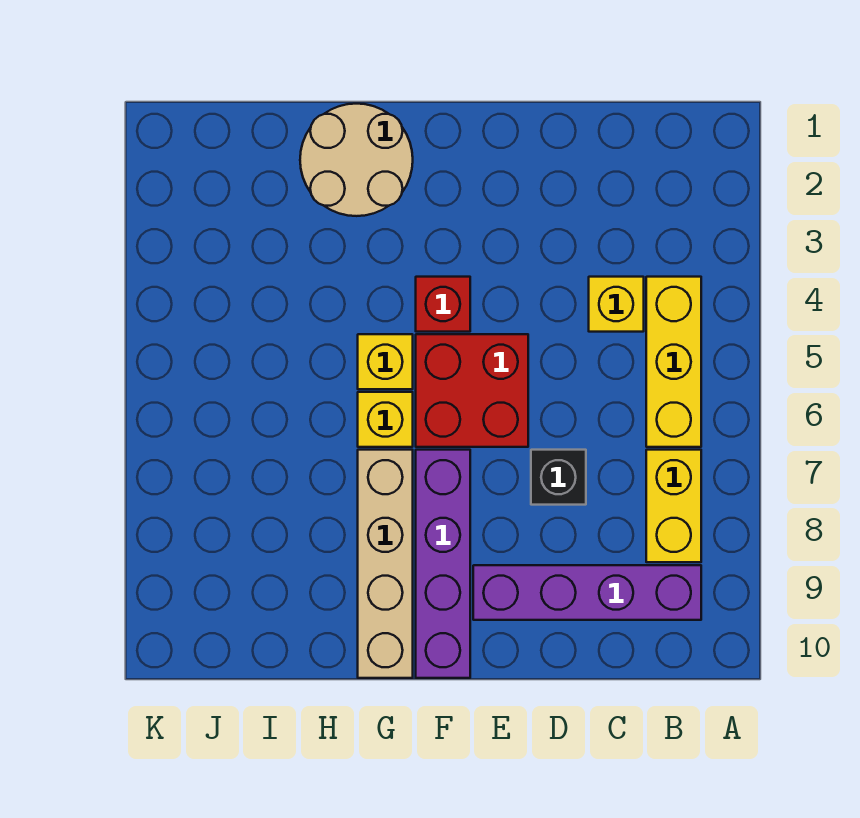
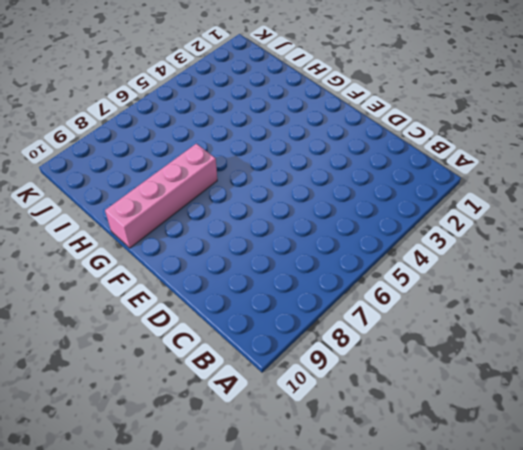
pink brick G7:G10 level 1 -> tan brick G7:G10 level 1
none -> yellow brick B4:B6 level 1
none -> yellow brick B7:B8 level 1
none -> purple brick B9:E9 level 1

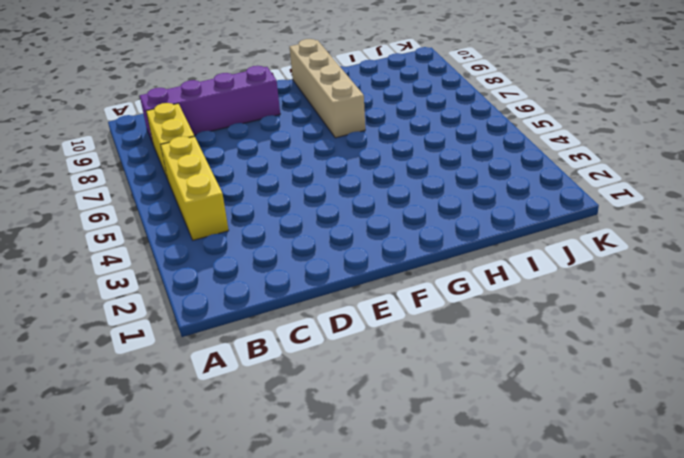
none -> yellow brick C4 level 1
none -> black brick D7 level 1
none -> red brick E5:F6 level 1

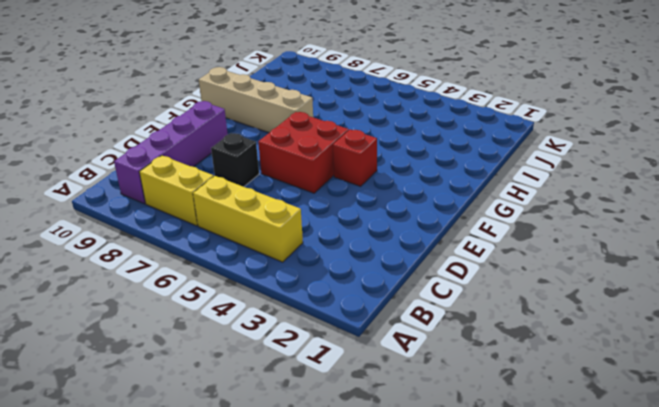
none -> yellow brick C4 level 1
none -> purple brick F7:F10 level 1
none -> tan round brick G1:H2 level 1

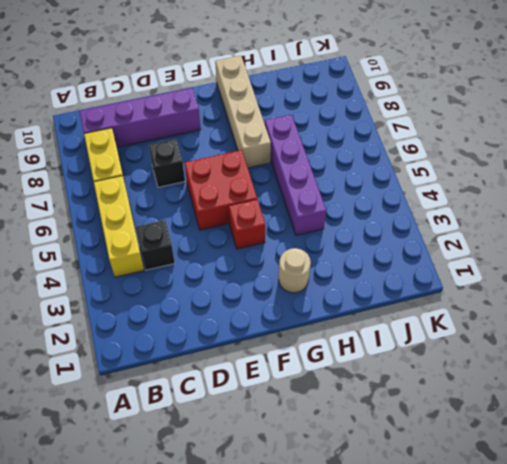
black brick C4 level 1 -> yellow brick C4 level 1
tan round brick G2 level 1 -> tan round brick G1:H2 level 1
purple brick H4:H7 level 1 -> purple brick F7:F10 level 1
none -> yellow brick G5 level 1
none -> yellow brick G6 level 1

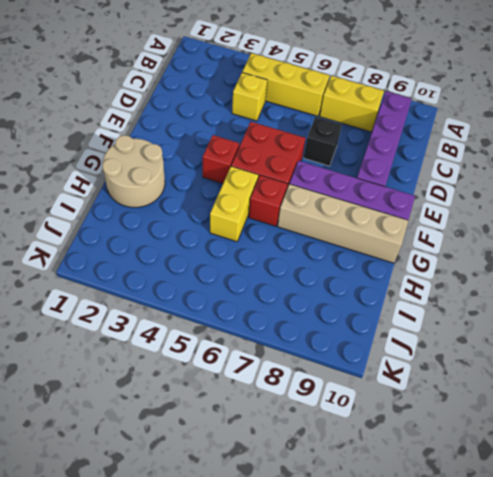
yellow brick G5:H5 level 1 -> yellow brick G5 level 1
red brick G6 level 1 -> yellow brick G6 level 1

